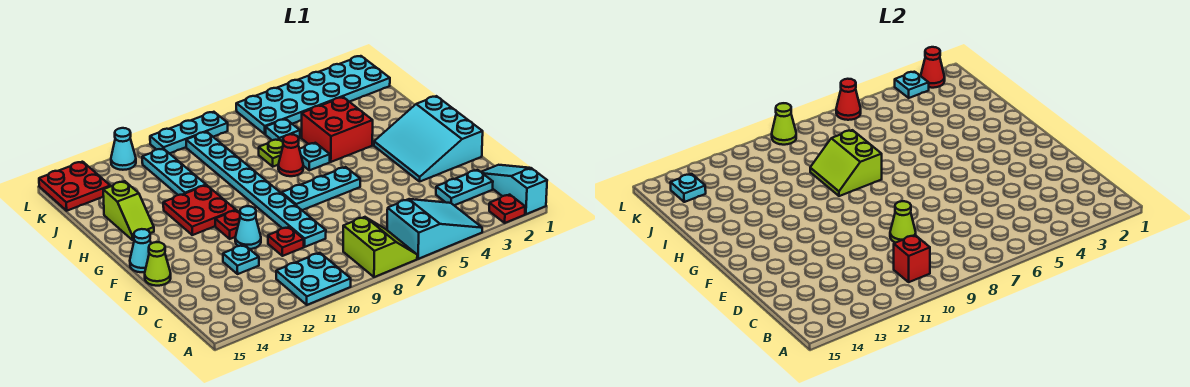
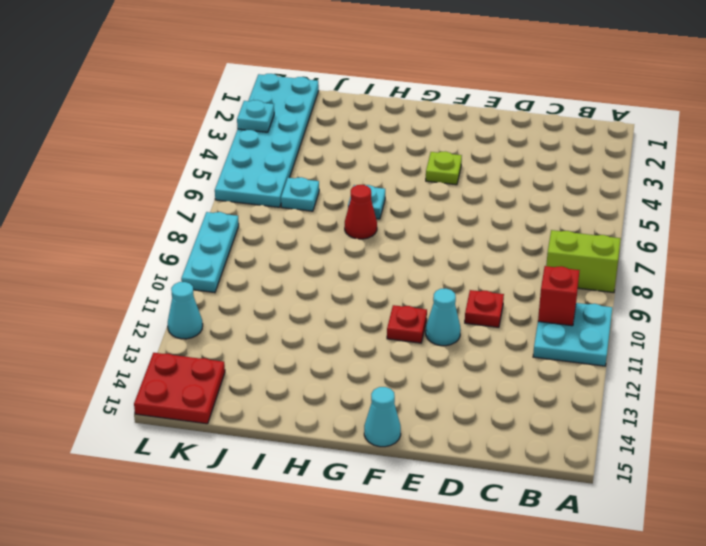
lime plate F4 level 1 -> lime plate I7 level 1
none -> cyan slope A1:C1 level 1 top A
none -> red plate A2 level 1
none -> cyan slope A4:B6 level 1 top 6
none -> cyan plate C2:C3 level 1

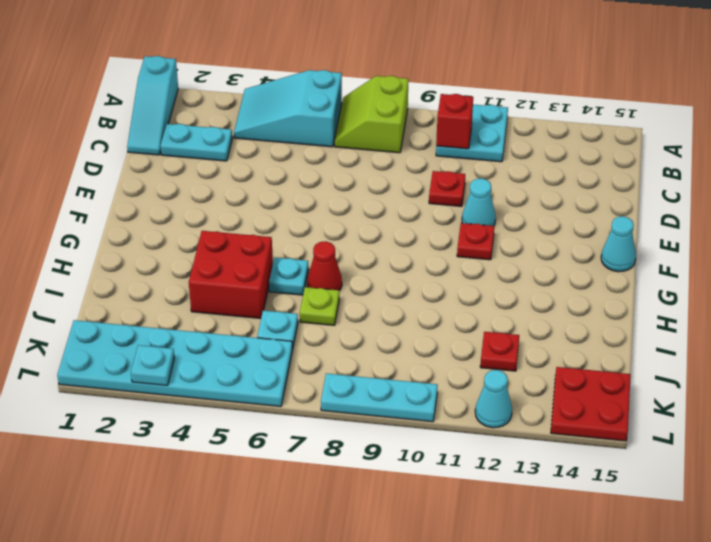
red plate J12 level 1 -> red plate A2 level 1
none -> cyan plate D9:K9 level 1
none -> cyan plate D12 level 1
none -> cyan slope E1:G3 level 1 top 1
none -> lime cone E15 level 1

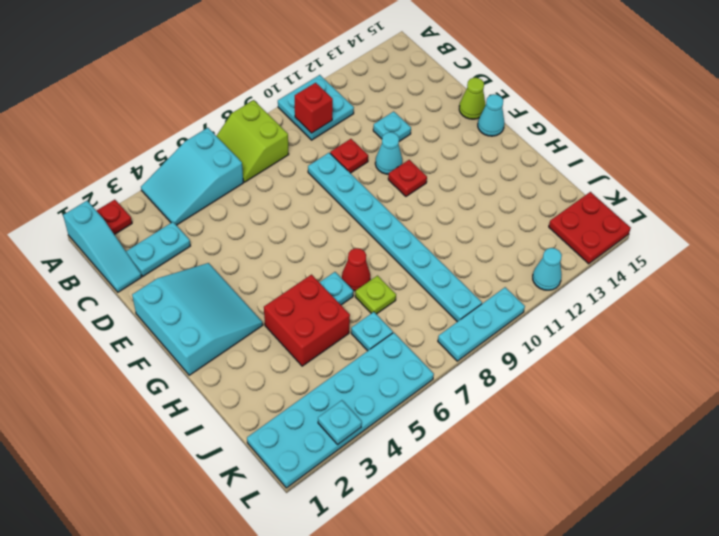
none -> cyan plate F6:F8 level 1
none -> red plate G11:H12 level 1
none -> lime slope H14:I14 level 1 top I
none -> cyan plate I11:K11 level 1

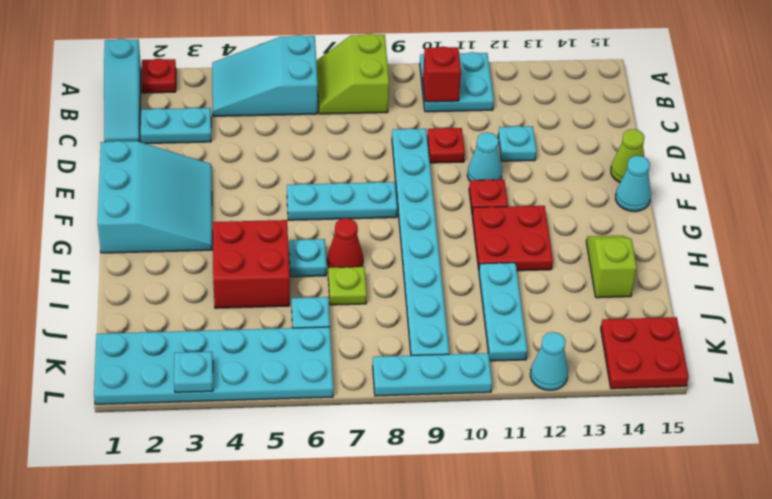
none -> lime cone D9 level 2
none -> lime slope H8:I9 level 2 top 8
none -> cyan plate K14 level 2
none -> red cone L2 level 2

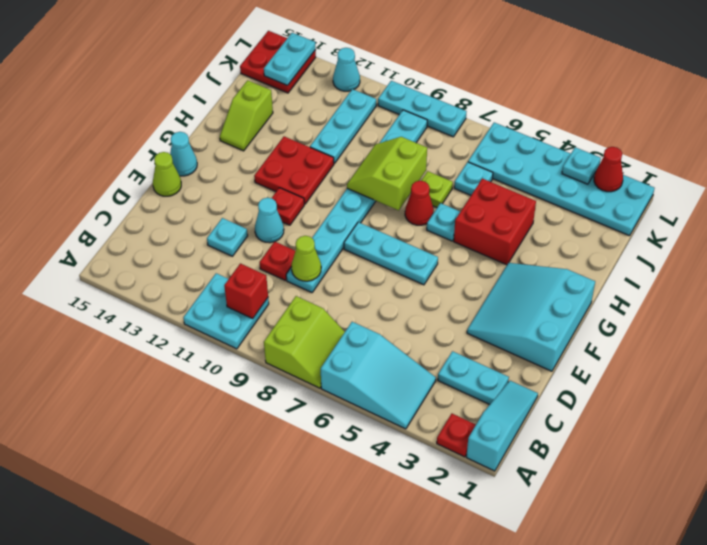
cyan plate K14:L14 level 2 -> cyan plate K14 level 2
none -> red cone L6 level 2
none -> lime cone L9 level 2

